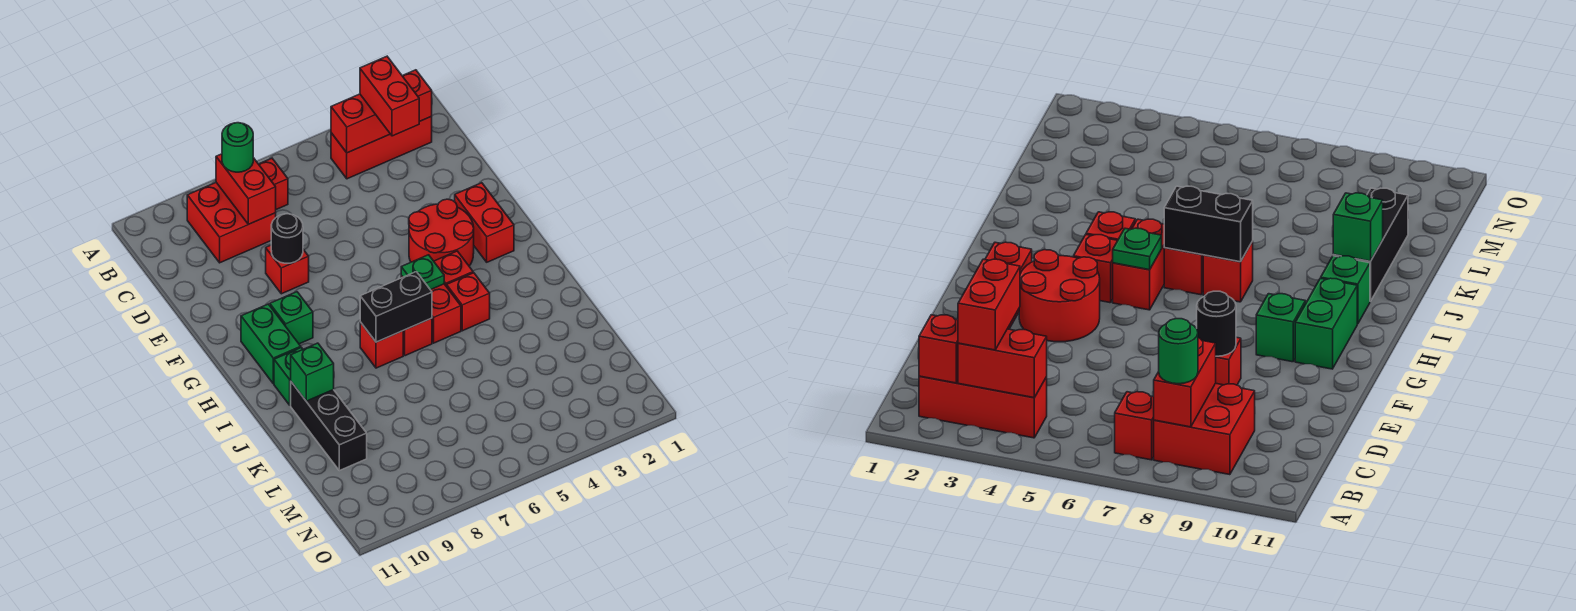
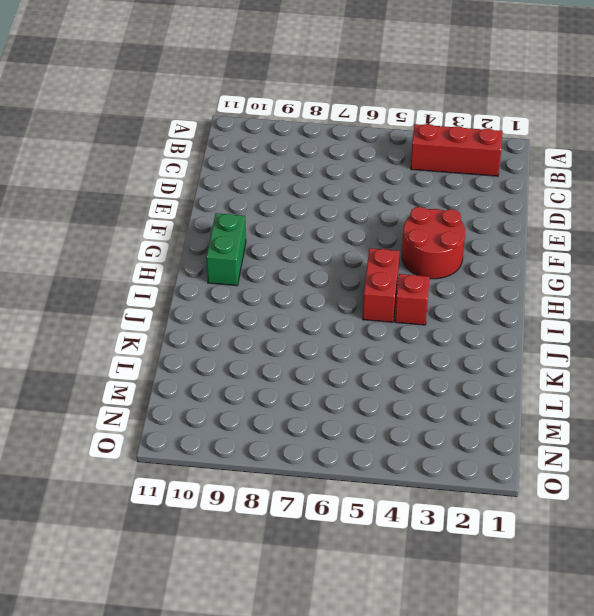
none -> red brick B7 level 1
none -> red brick B8:C9 level 1
none -> red brick E8 level 1

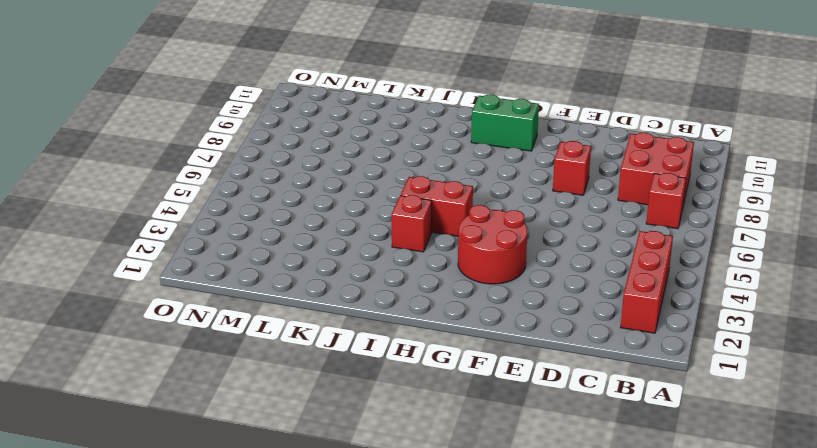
none -> red brick F2:G2 level 1
none -> green brick G9 level 1
none -> red brick H4 level 1

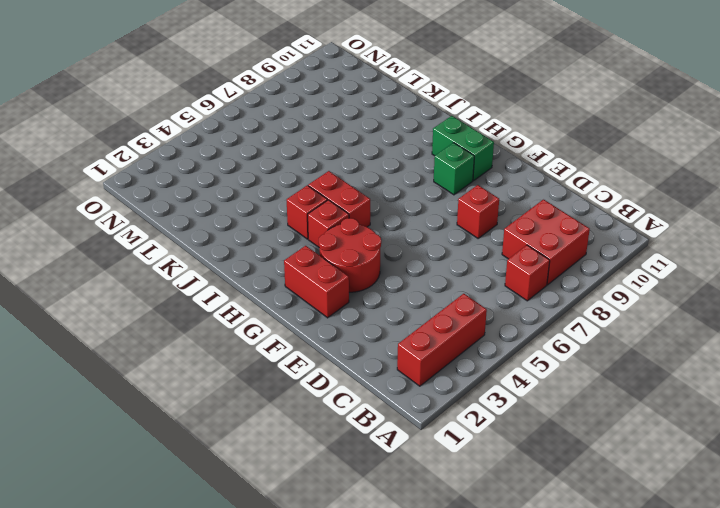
none -> red brick I6 level 1
none -> red brick I7 level 1
none -> green brick I10 level 1

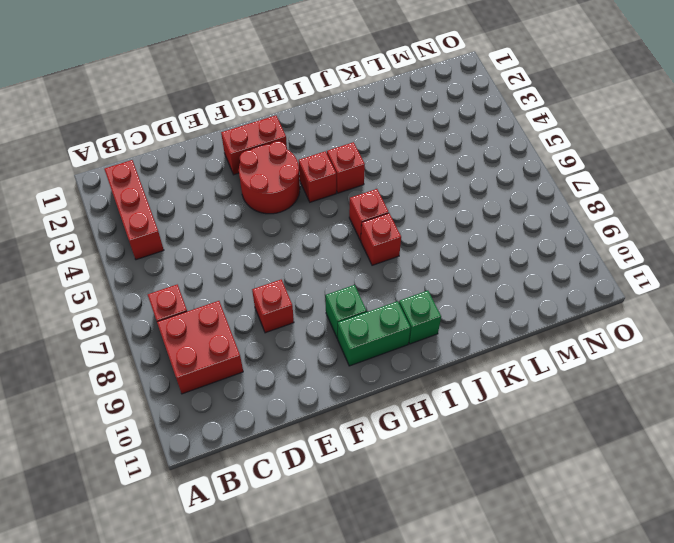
none -> red brick H5:I5 level 1
none -> black brick J10:L10 level 1
none -> red brick B2 level 2

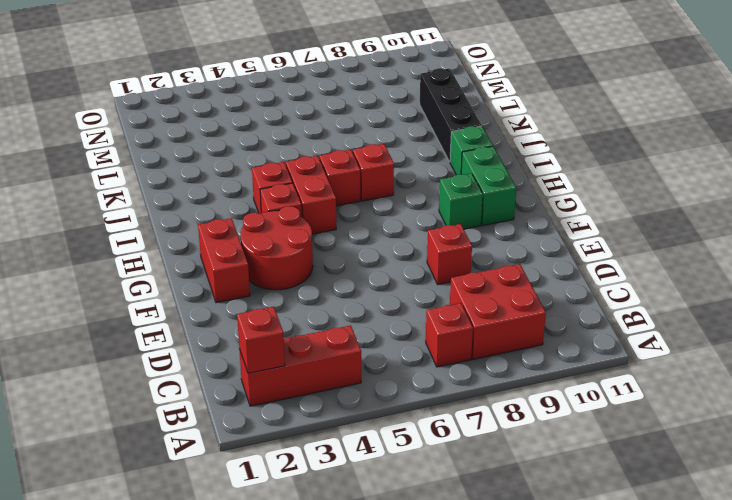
none -> red brick B3:B4 level 2
none -> red brick B8:C8 level 2
none -> black round brick E8 level 2

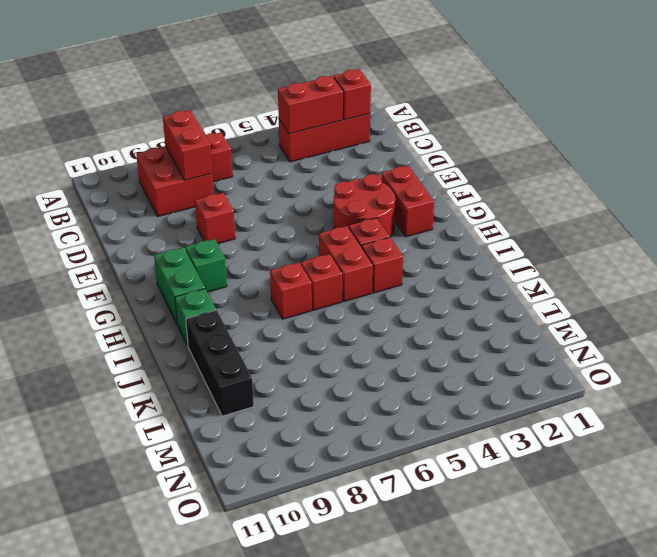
none -> black round brick E8 level 2
none -> green plate H5 level 2
none -> black brick I6:I7 level 2

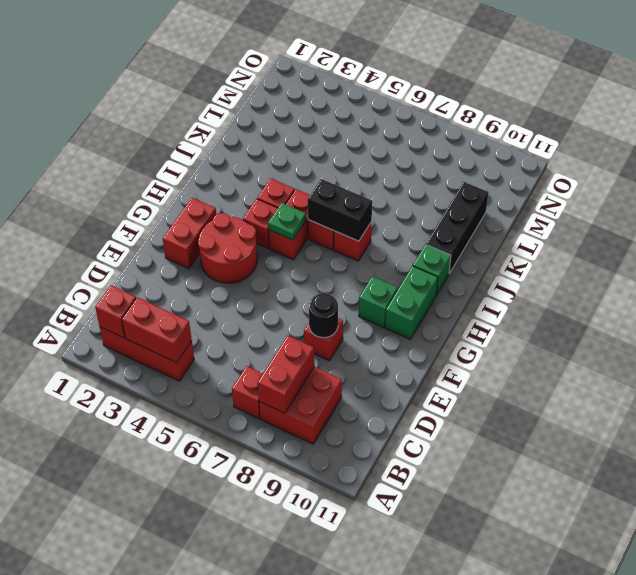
none -> green brick J10 level 2
none -> red brick B3:C3 level 3
none -> green round brick B8 level 3

